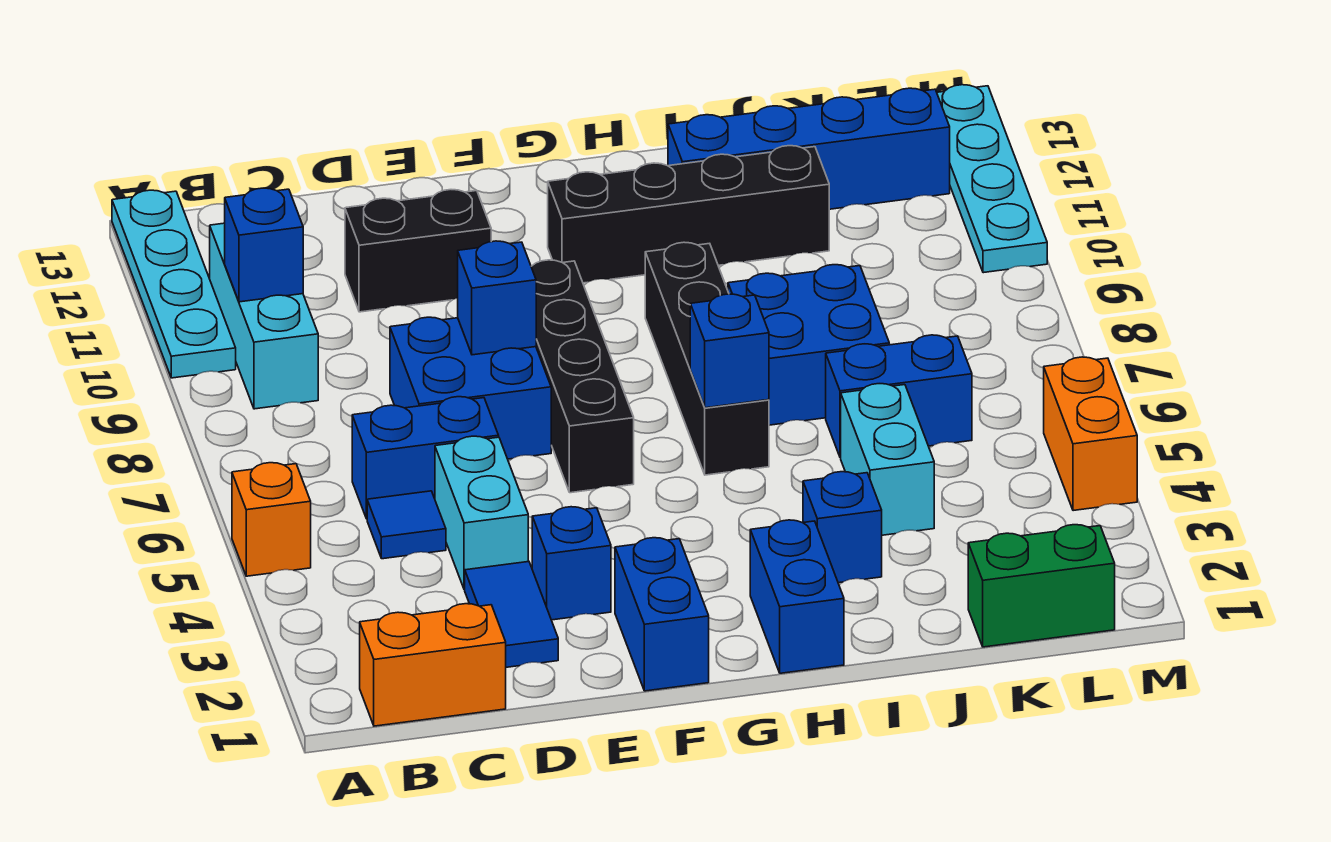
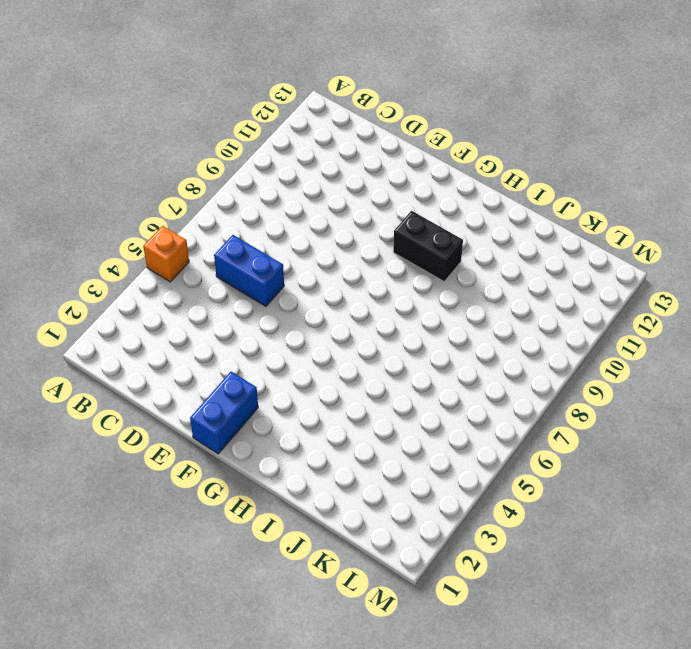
black brick G10:H10 level 1 -> black brick D11:E11 level 1
none -> cyan plate A10:A13 level 1
none -> orange brick B1:C1 level 1
none -> cyan brick B9:B11 level 1

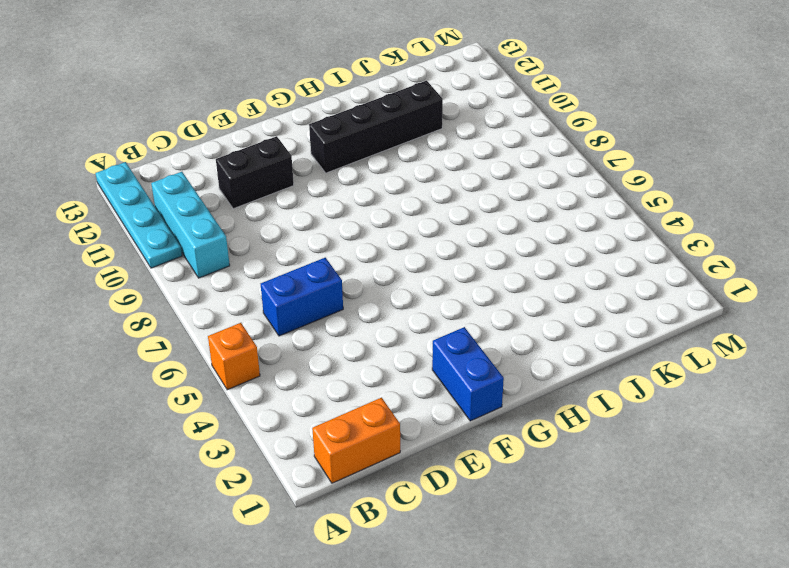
none -> blue tile C5 level 1
none -> blue tile D2:D3 level 1
none -> cyan brick D4:D5 level 1

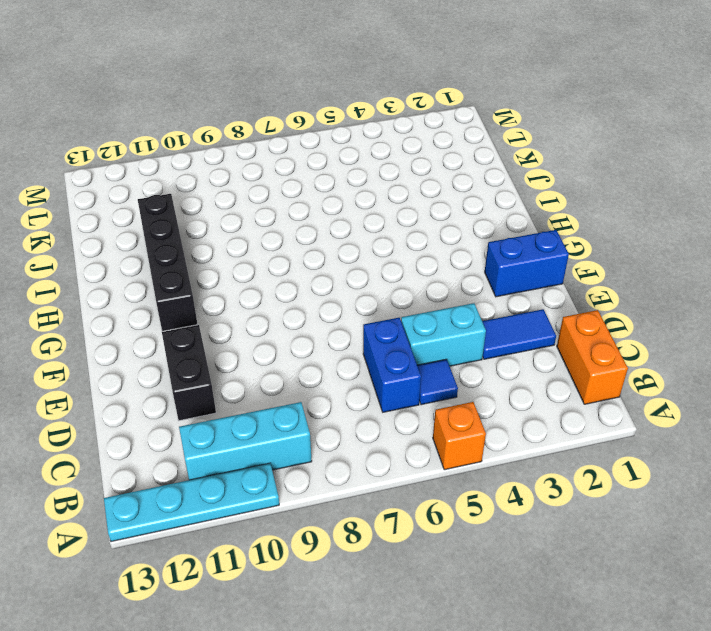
none -> blue brick D7:E8 level 1
none -> blue brick E3 level 1
none -> black brick F6:F9 level 1

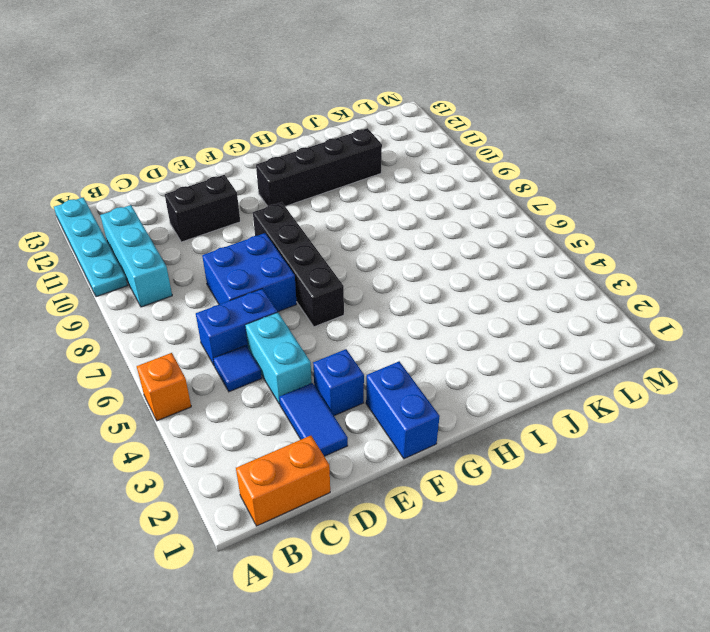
none -> blue brick H1:H2 level 1
none -> black brick H6:H9 level 1
none -> blue brick I3 level 1

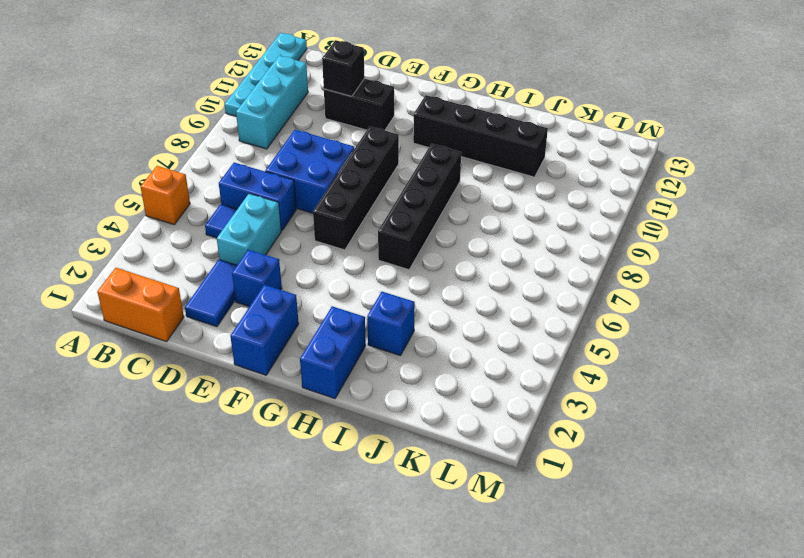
black brick D11 level 2 -> none
none -> blue brick I7:J8 level 1
none -> blue brick I12:L12 level 1
none -> cyan brick J4:J5 level 1

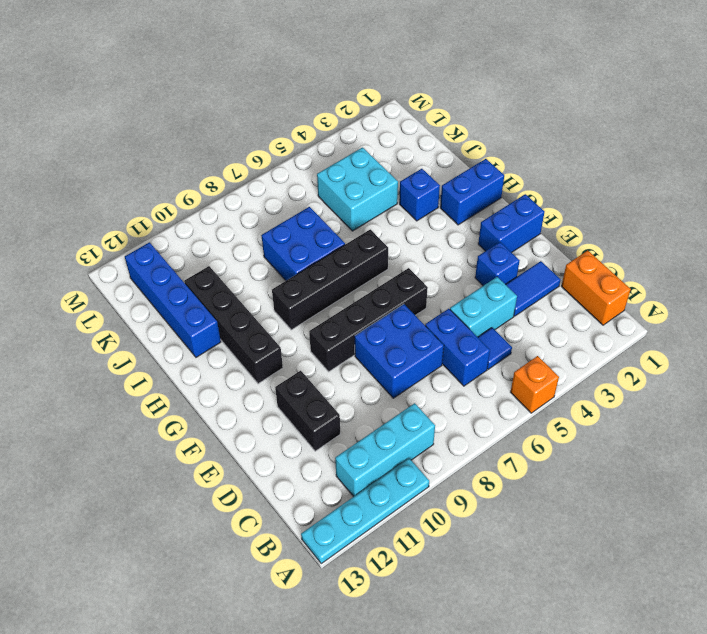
cyan brick J4:K5 level 1 -> cyan brick J4:J5 level 1
none -> blue brick J6:K6 level 1
none -> green brick K1:L1 level 1
none -> orange brick M4:M5 level 1

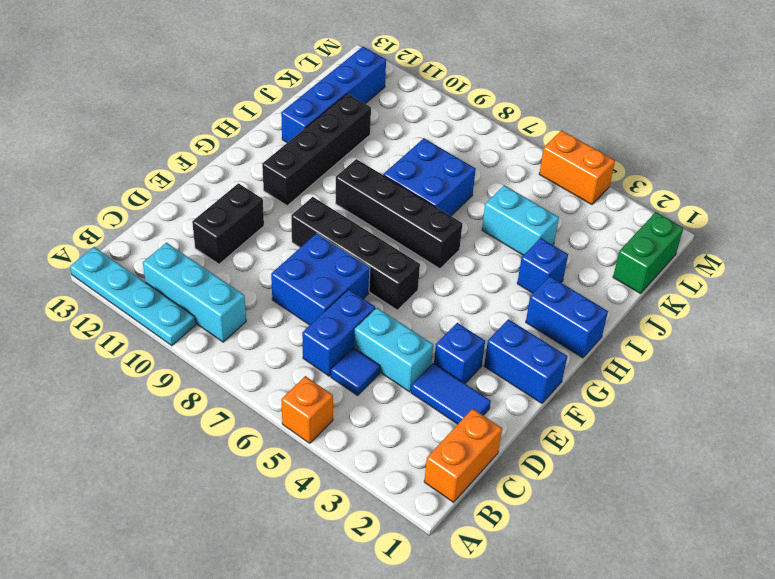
none -> blue brick J6:K6 level 1
none -> cyan plate M10:M13 level 1
none -> blue brick B10 level 2

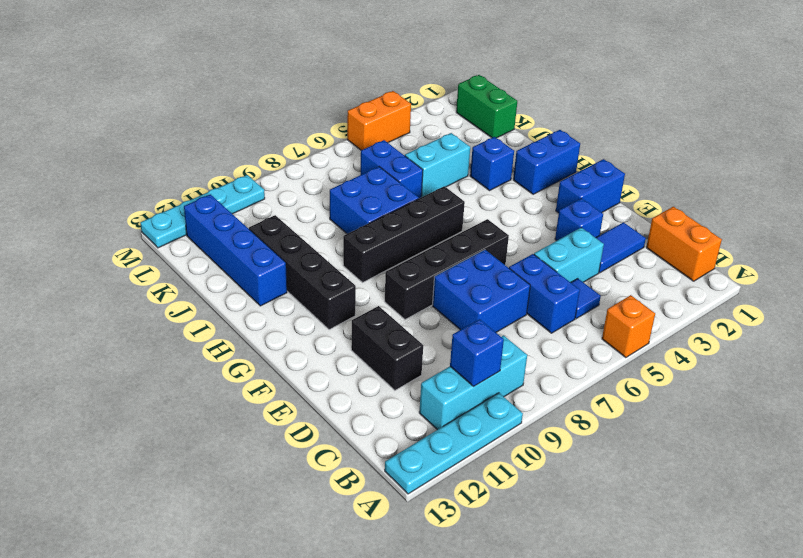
none -> blue brick E8 level 2
none -> blue brick H6 level 2

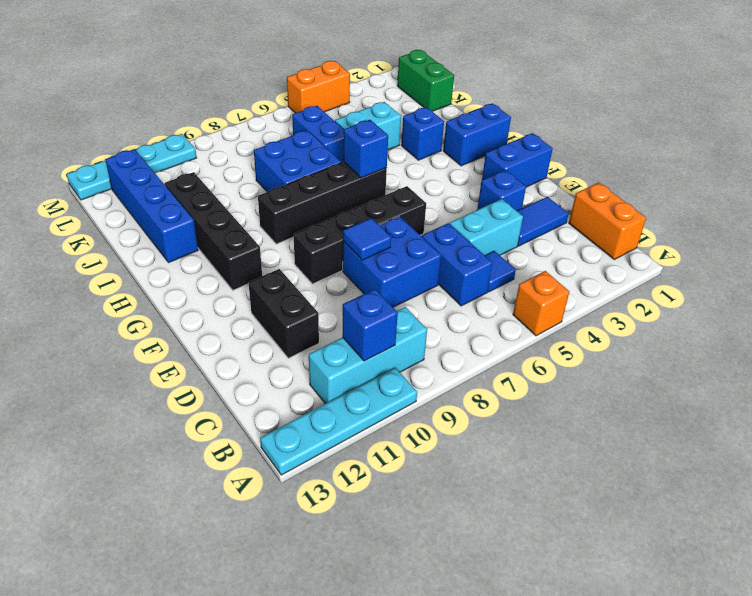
blue tile E8 level 2 -> blue brick E8 level 2

